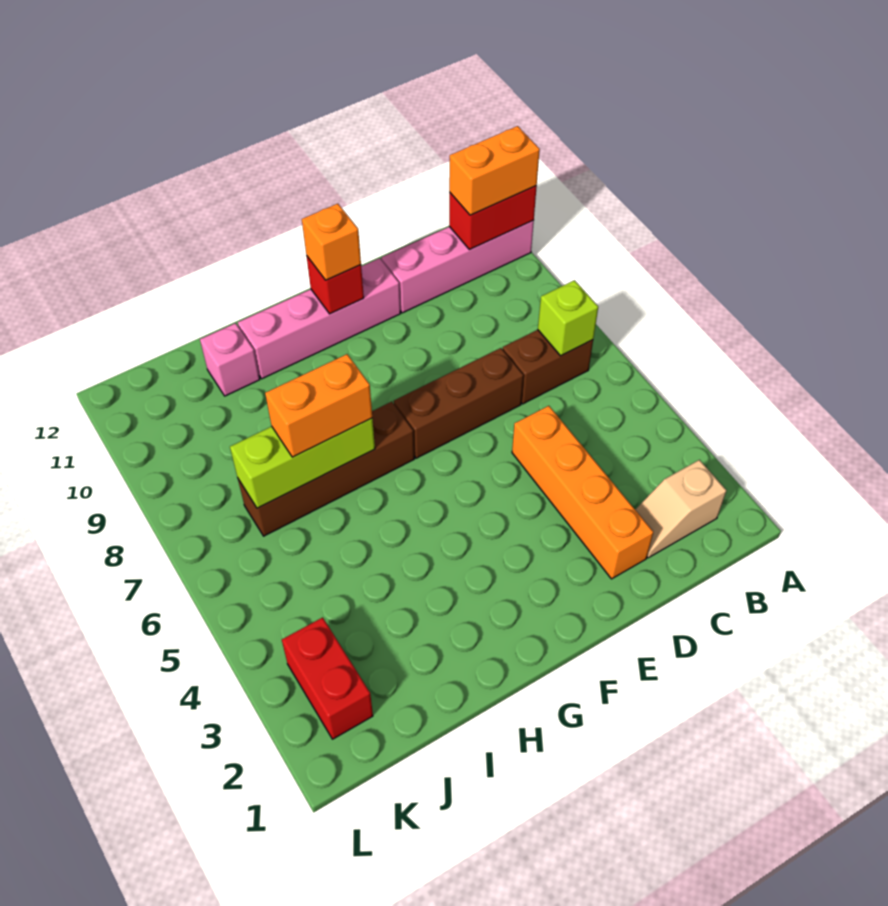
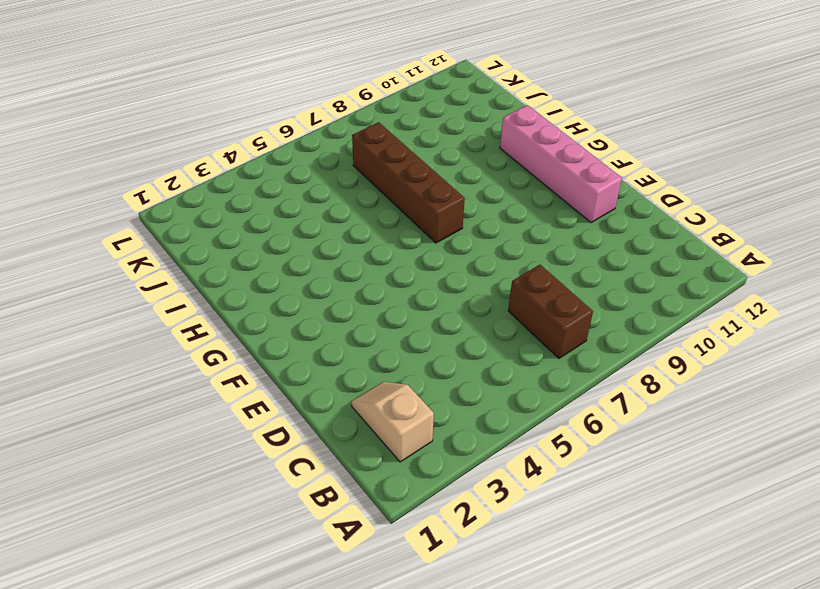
none -> pink brick A11:D11 level 1
none -> orange brick D2:D5 level 1
none -> brown brick D7:F7 level 1

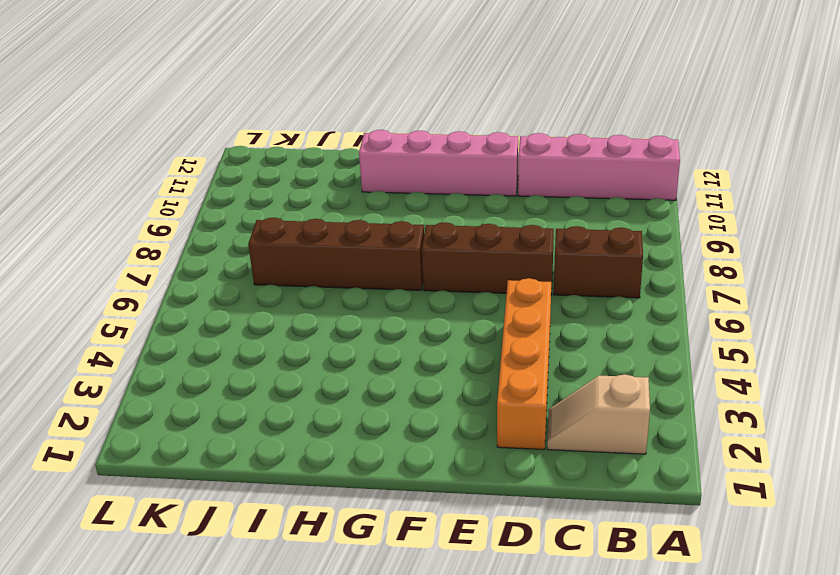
none -> pink brick I11 level 1
none -> red brick K2:K3 level 1
none -> red brick A11:B11 level 2

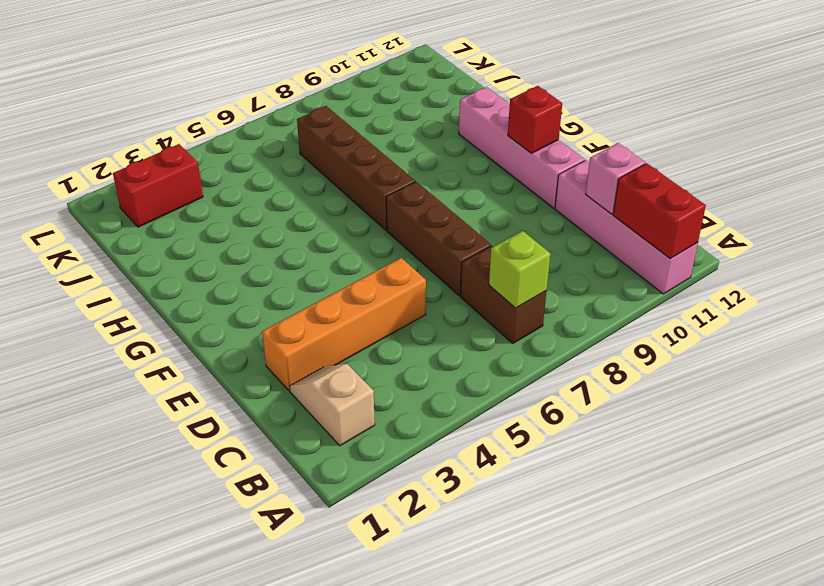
pink brick C11 level 2 -> pink brick I11 level 1
none -> lime brick H7:J7 level 2
none -> orange brick A11:B11 level 3
none -> orange brick F11 level 3

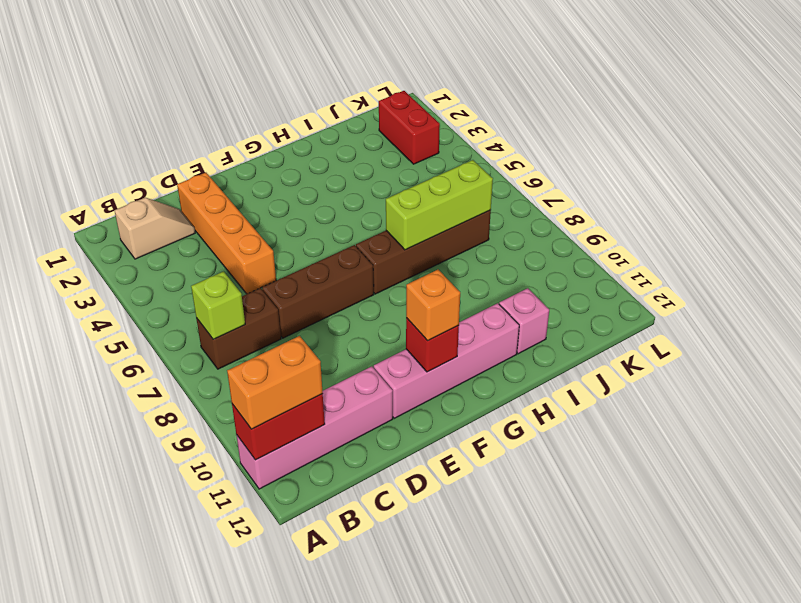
none -> orange brick H7:I7 level 3

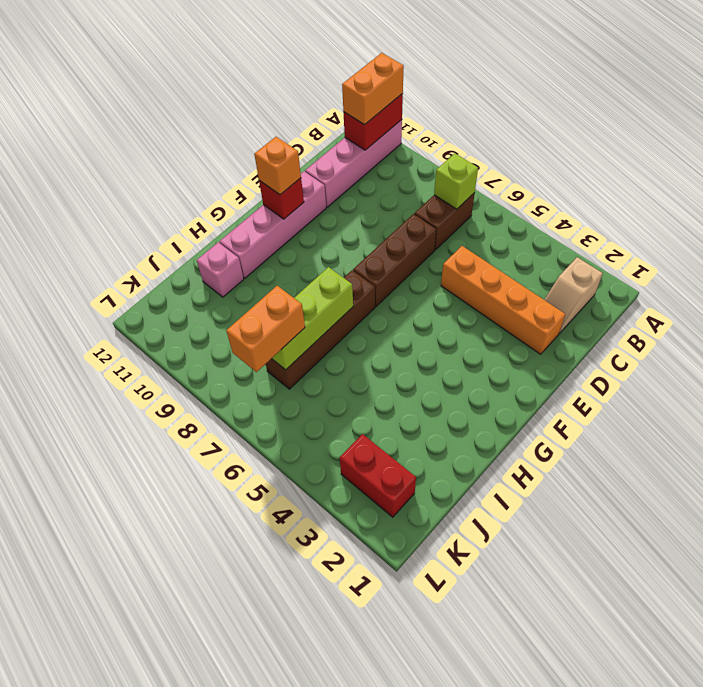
orange brick J7:K7 level 3 -> orange brick H7:I7 level 3

